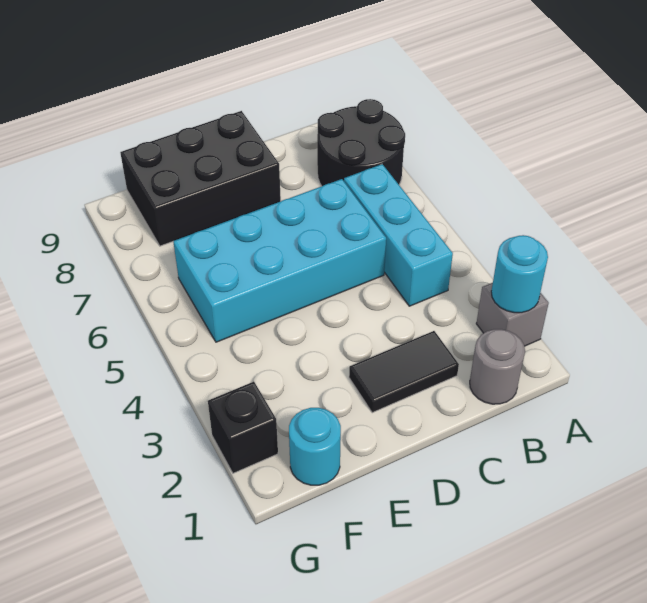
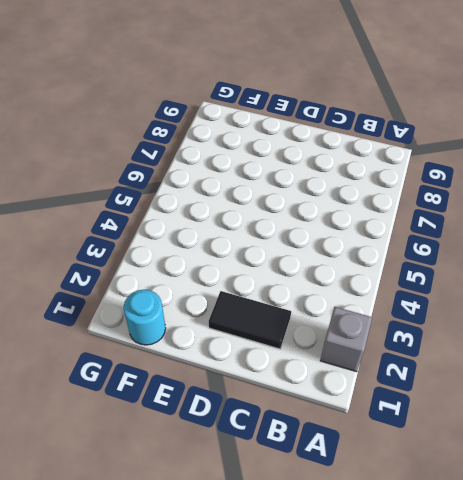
none -> black round brick A7:B8 level 1
none -> grey round brick B1 level 1

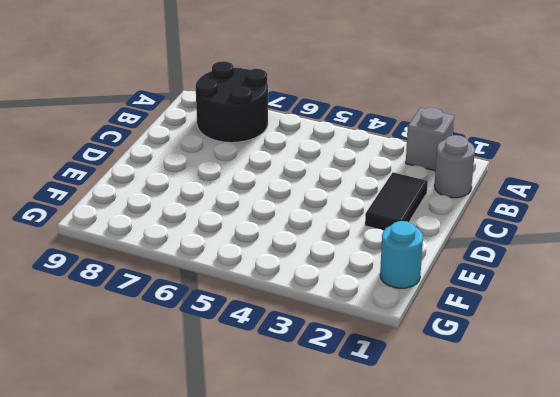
none -> cyan brick B4:B6 level 1
none -> cyan brick C5:F6 level 1

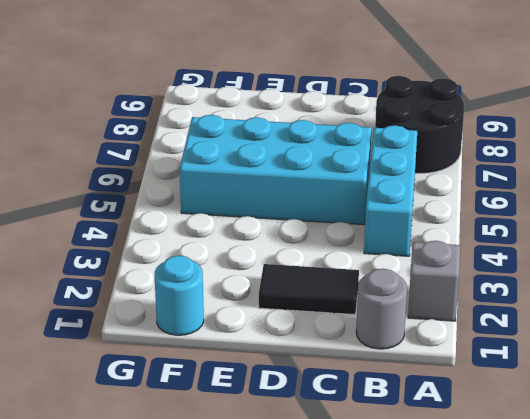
none -> black brick D8:F9 level 1
none -> black brick G2 level 1

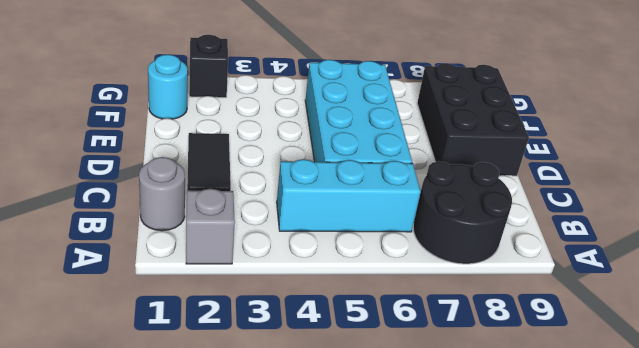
none -> cyan round brick A2 level 2

